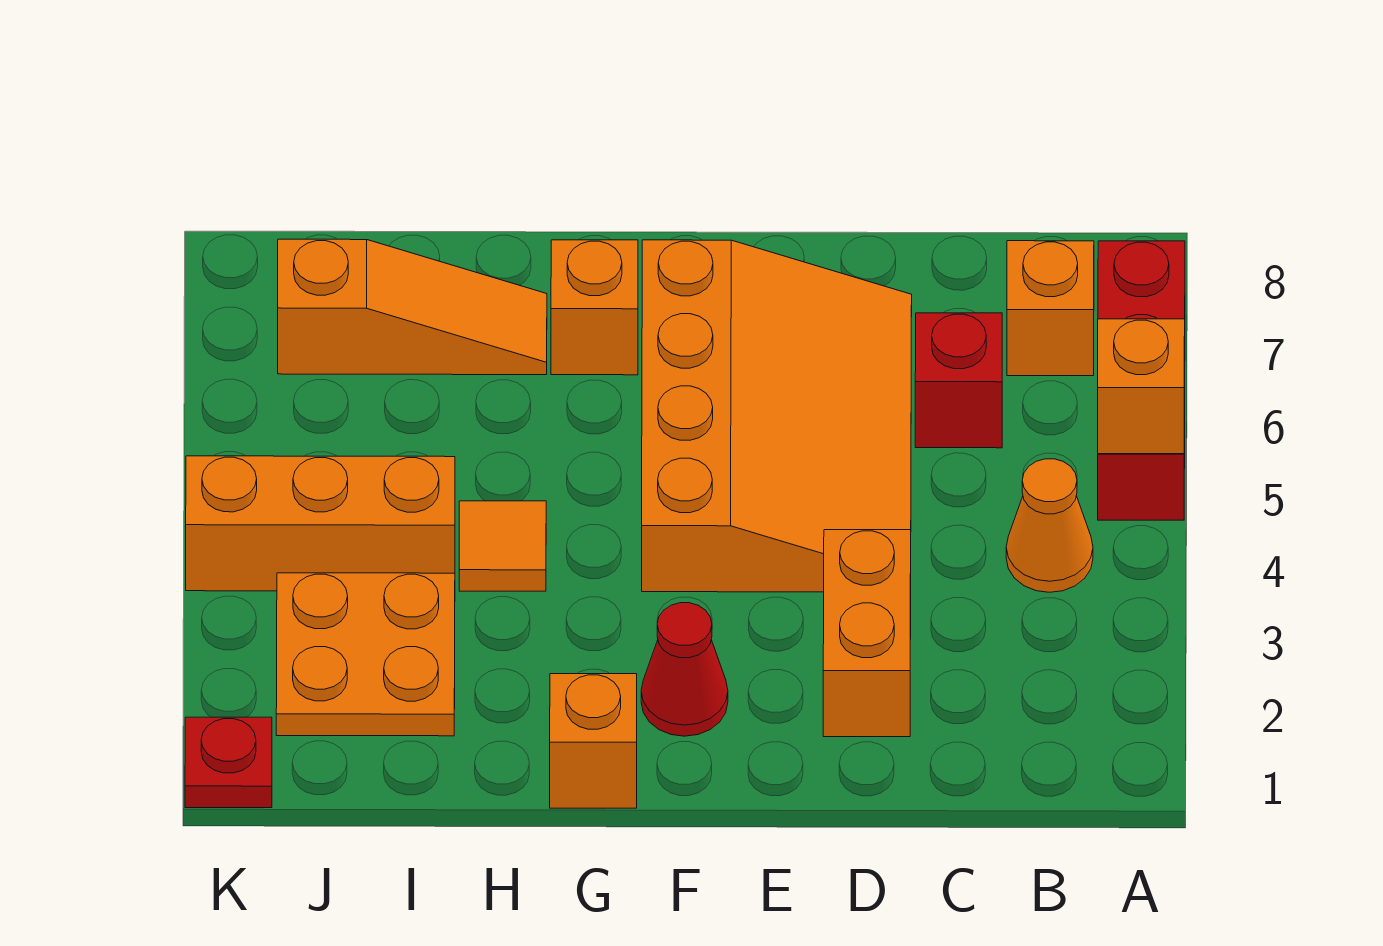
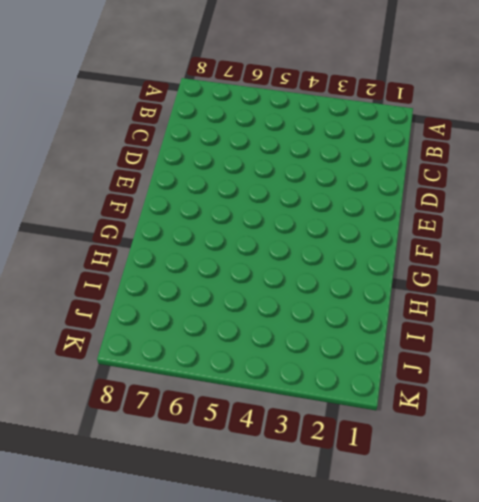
none -> red brick A5:A7 level 1
none -> orange cone B4 level 1
none -> orange brick B7 level 1

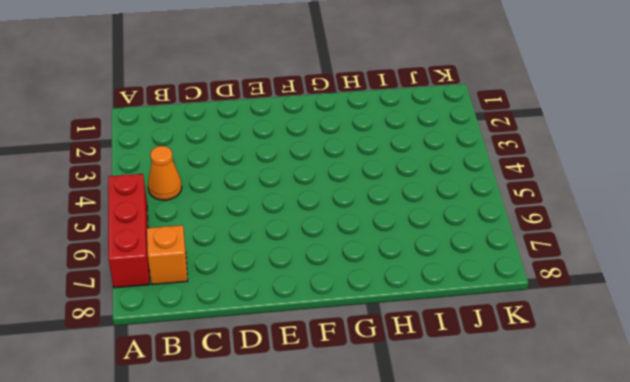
none -> red brick C6 level 1
none -> orange brick D2:D3 level 1
none -> orange slope D4:F7 level 1 top F

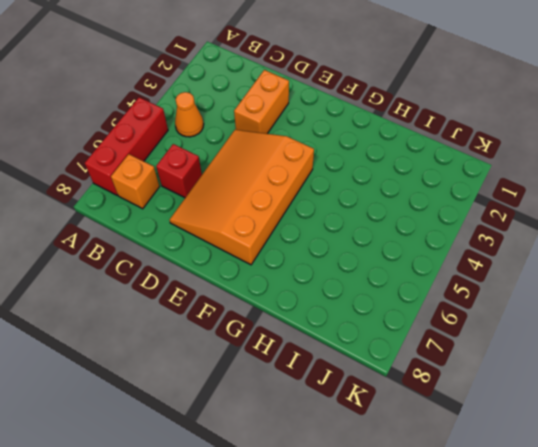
none -> red cone F2 level 1
none -> orange brick G1 level 1
none -> orange brick G7 level 1

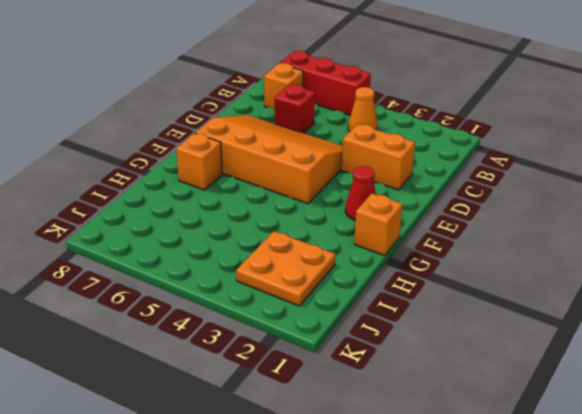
none -> orange tile H4 level 1
none -> orange slope H7:J7 level 1 top J
none -> orange brick I4:K4 level 1

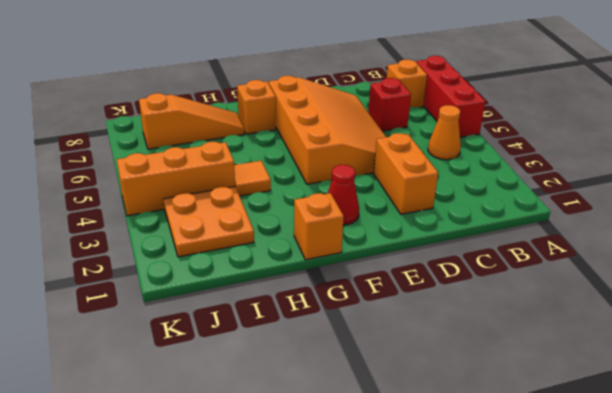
none -> red plate K1 level 1
none -> orange brick A5 level 2

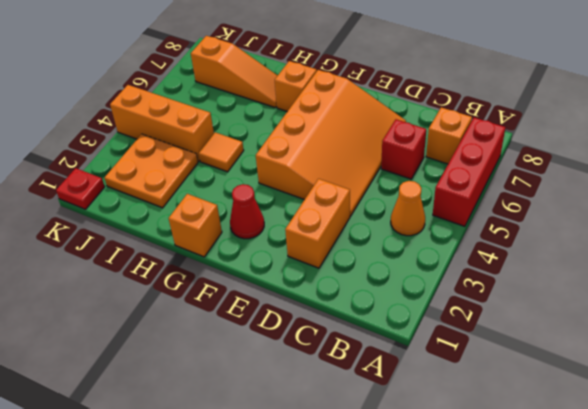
none -> orange brick A5 level 2

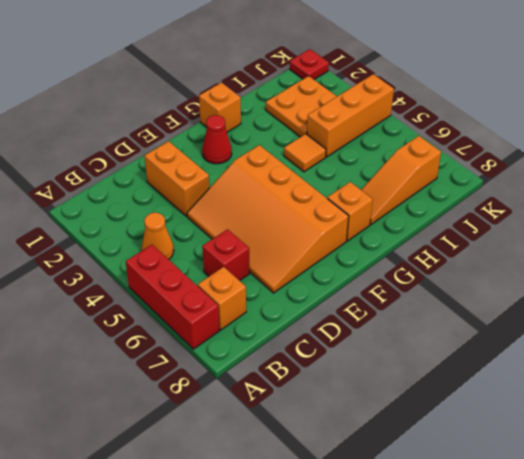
none -> orange brick A5 level 2

